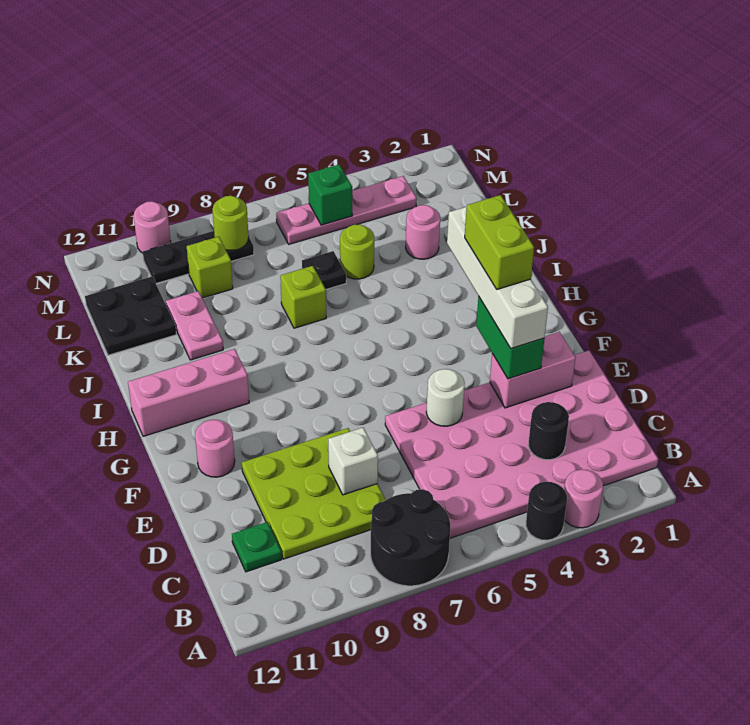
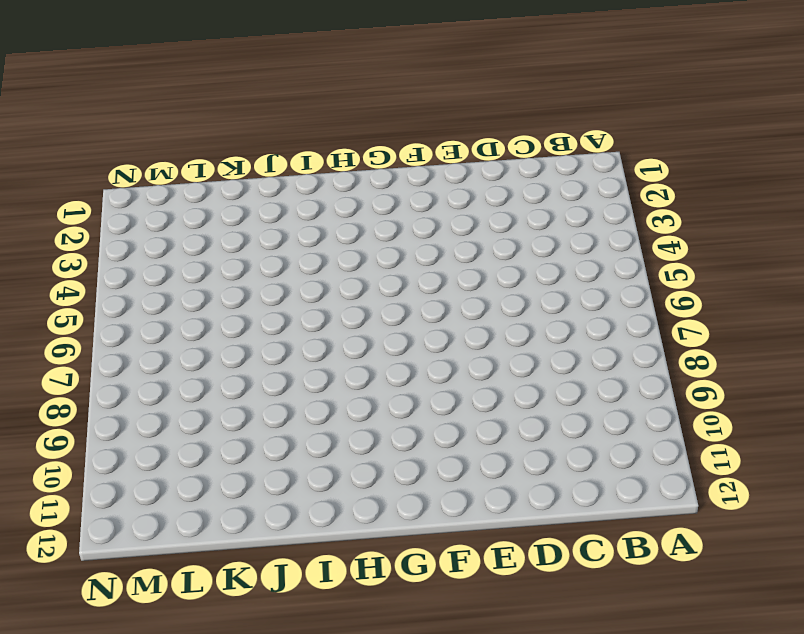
none -> pink round brick A3 level 1
none -> black round brick A4 level 1
none -> black round brick A7:B8 level 1

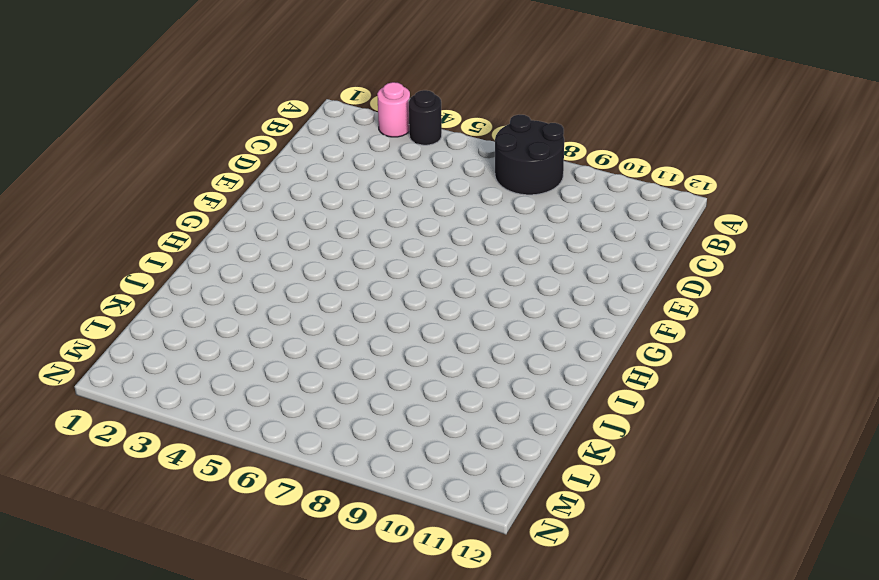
none -> pink plate B1:E6 level 1
none -> lime plate C8:E10 level 1
none -> green plate C11 level 1

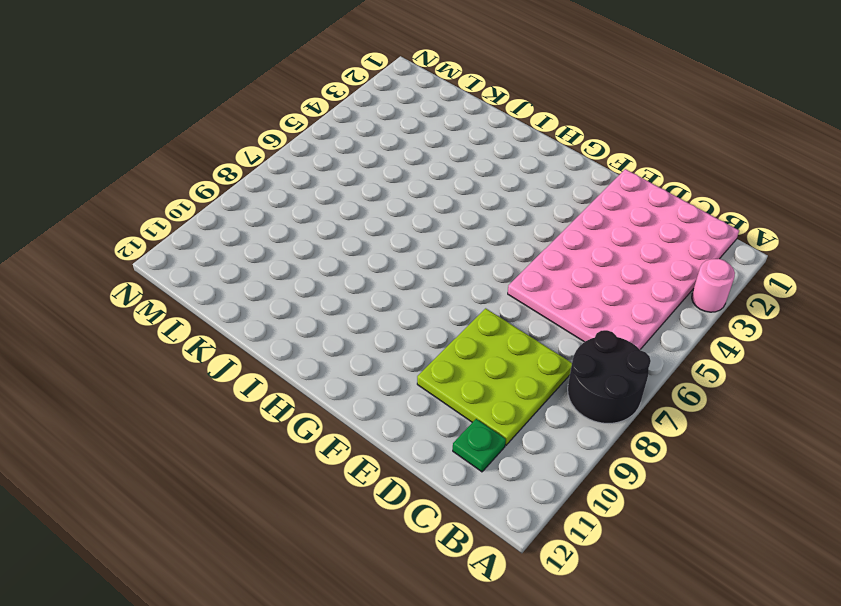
none -> black round brick A4 level 1
none -> pink round brick F11 level 1
none -> pink brick H10:H12 level 1

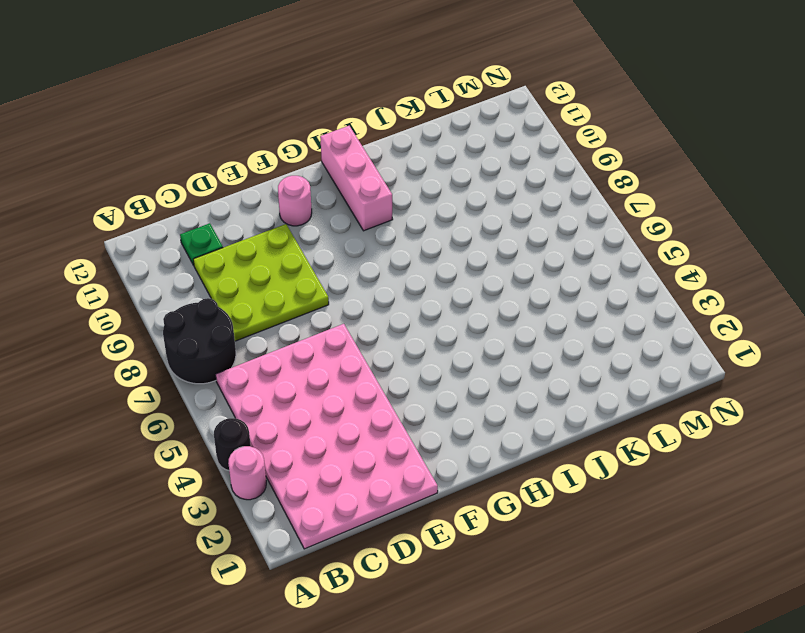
none -> lime brick J7 level 1
none -> pink plate J10:K10 level 1
none -> pink round brick K3 level 1

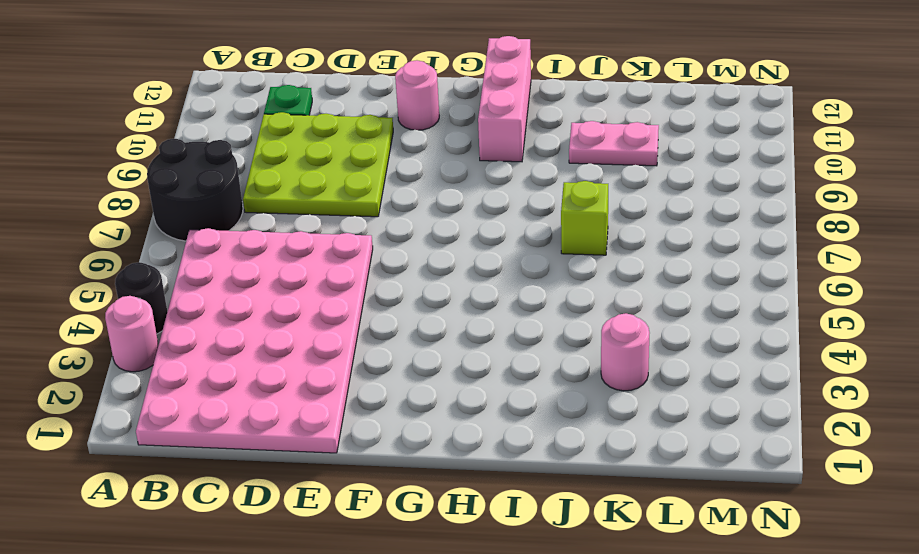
none -> lime round brick K5 level 1
none -> black plate K6 level 1
none -> black plate K11:L12 level 1

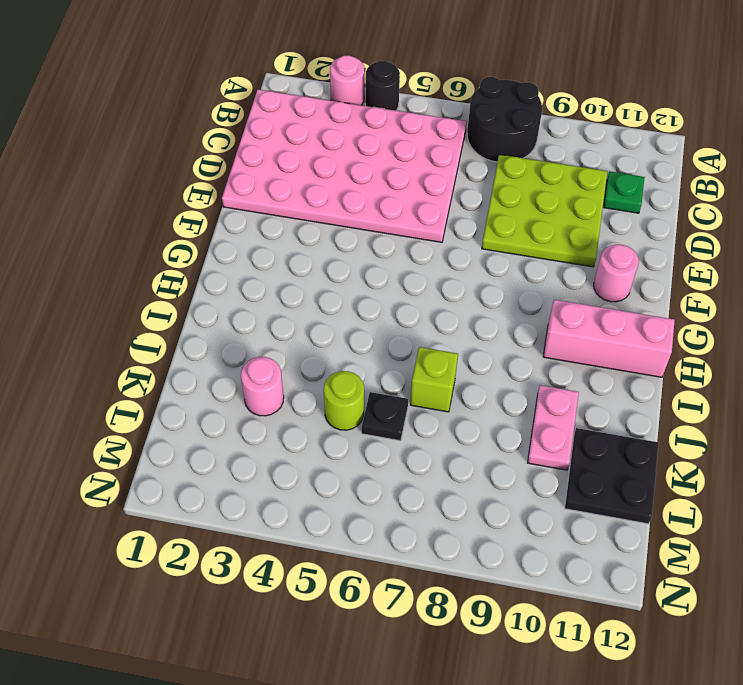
none -> lime brick L9 level 1
none -> pink plate M3:M6 level 1
none -> black plate M8:M10 level 1

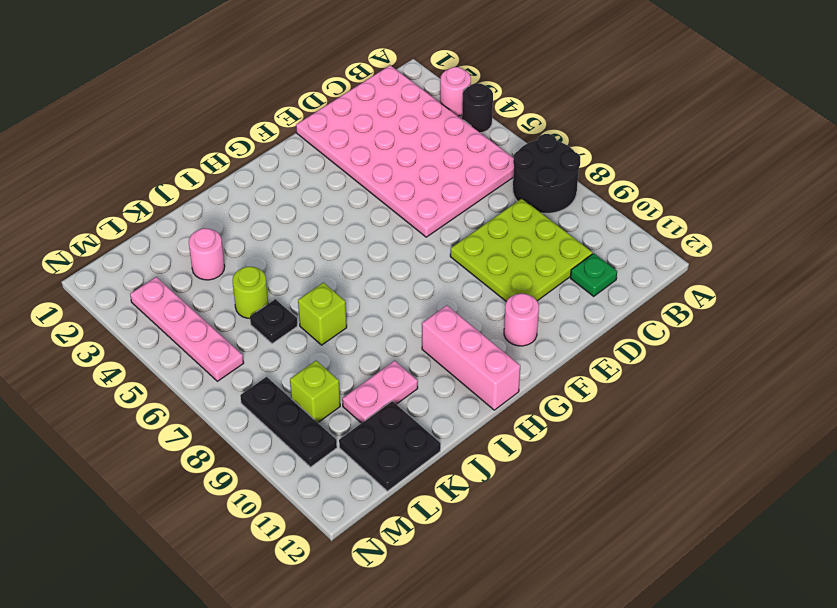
none -> pink round brick N10 level 1
none -> black round brick C3 level 2
none -> white brick D8 level 2

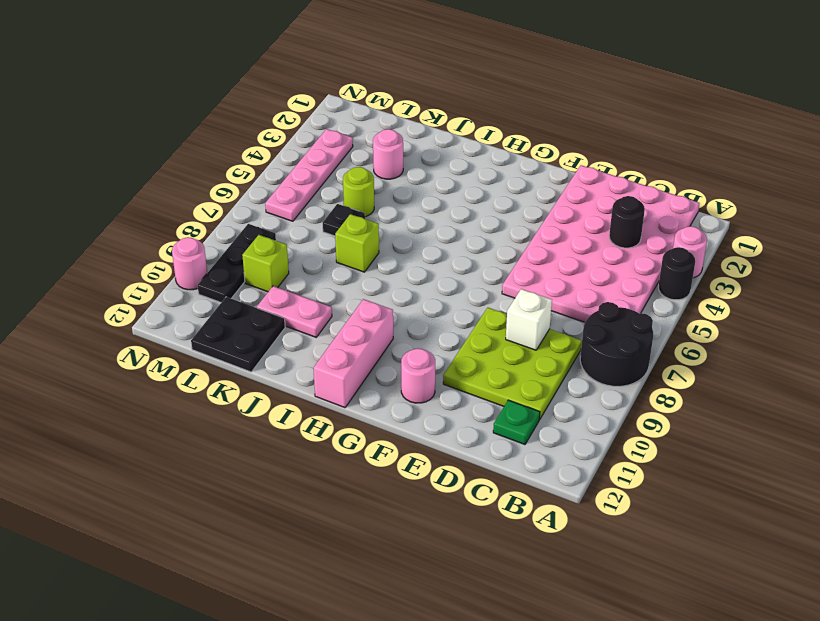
none -> pink brick E2:E3 level 2
none -> white round brick E5 level 2
none -> green brick M5 level 2

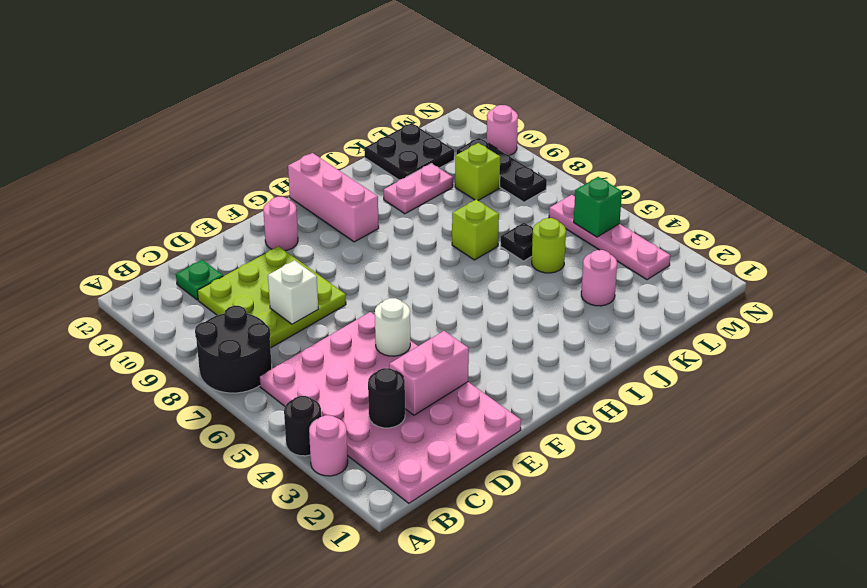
pink brick D3:E3 level 2 -> pink brick E2:E3 level 2
none -> lime round brick M8 level 2
none -> green brick E3:F3 level 3
none -> white brick E3:H3 level 4

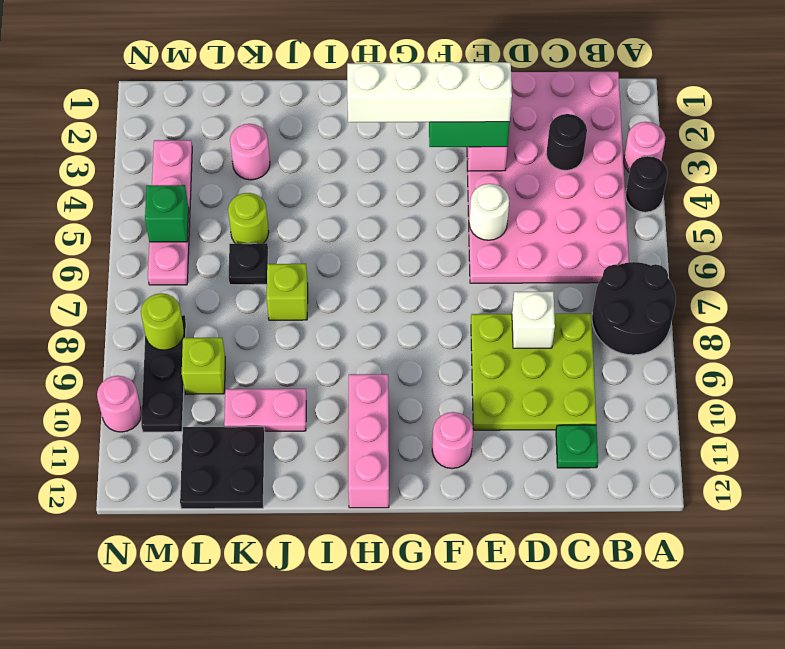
none -> lime brick F3:G3 level 5

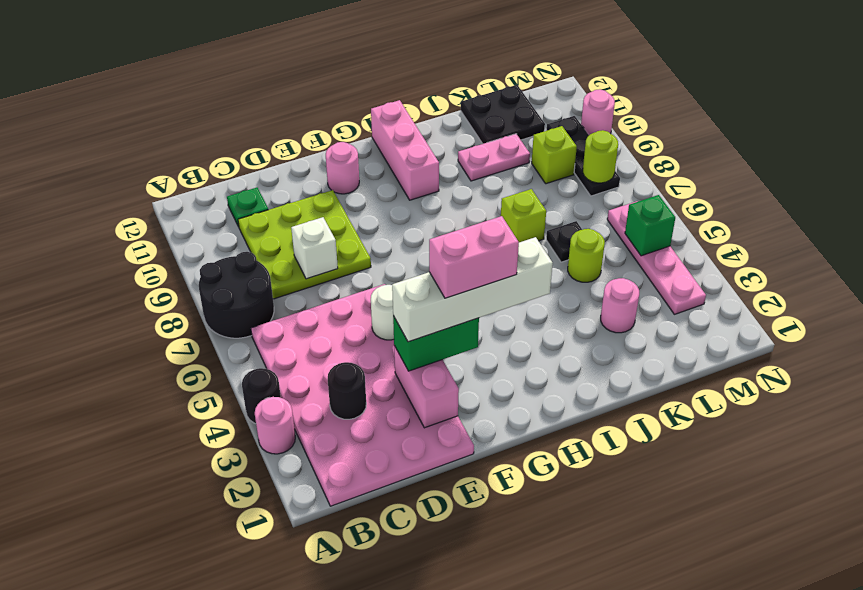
pink brick F3:G3 level 5 -> lime brick F3:G3 level 5

